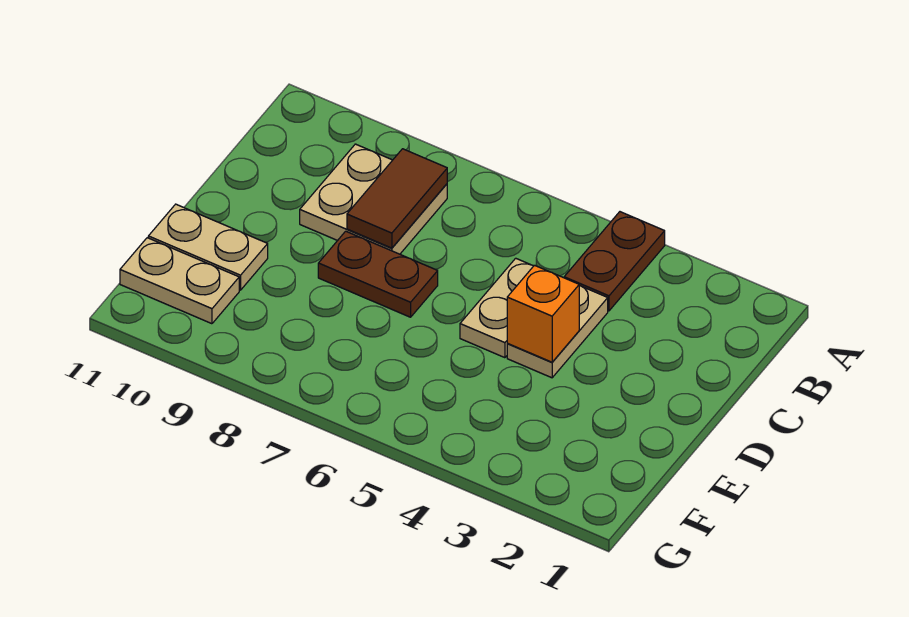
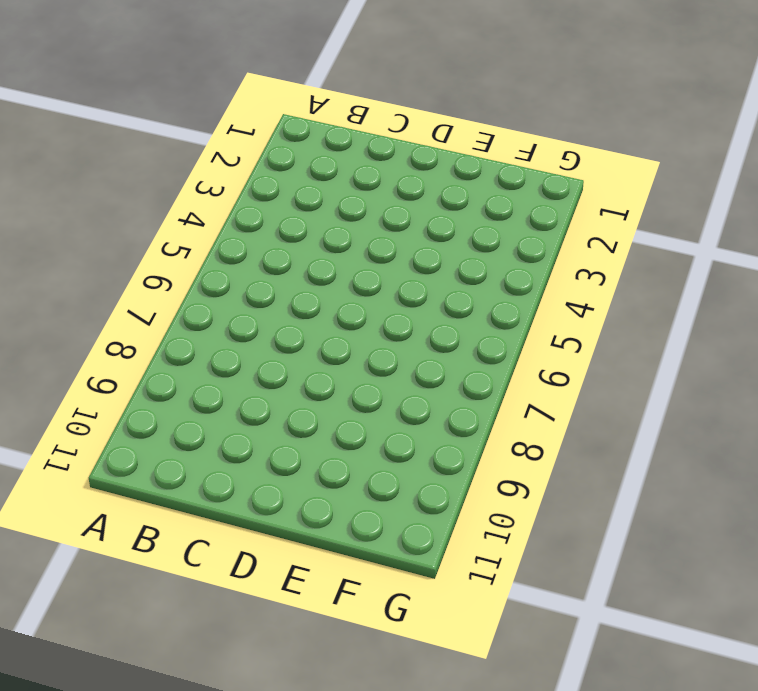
none -> brown plate A4:B4 level 1
none -> tan plate B8:C9 level 1

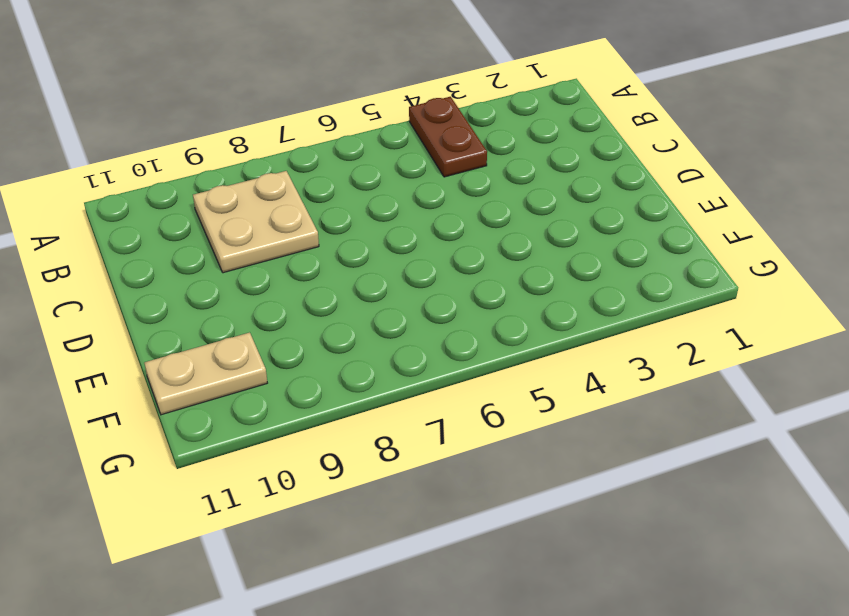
none -> tan plate C4:D4 level 1
none -> tan plate C5:D5 level 1

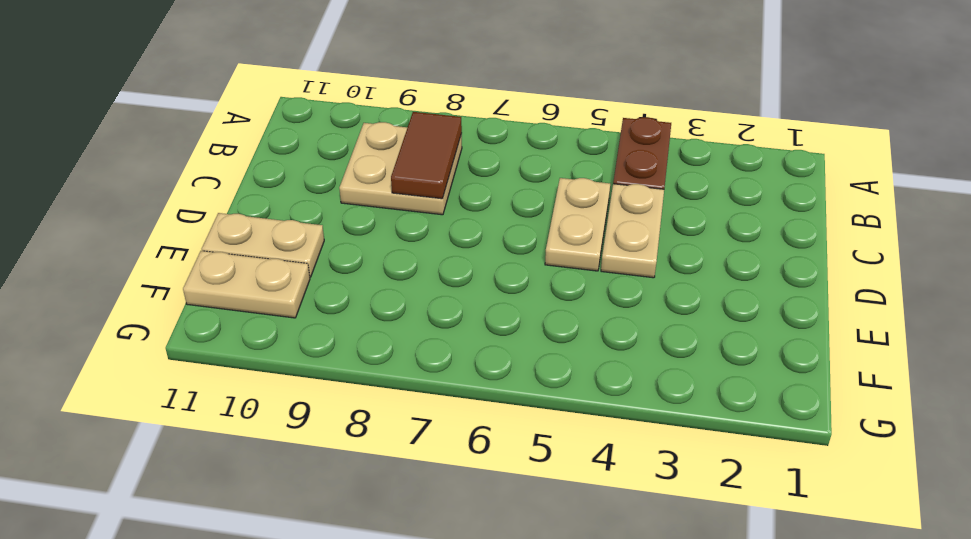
none -> brown plate D7:D8 level 1
none -> orange brick D4 level 2

